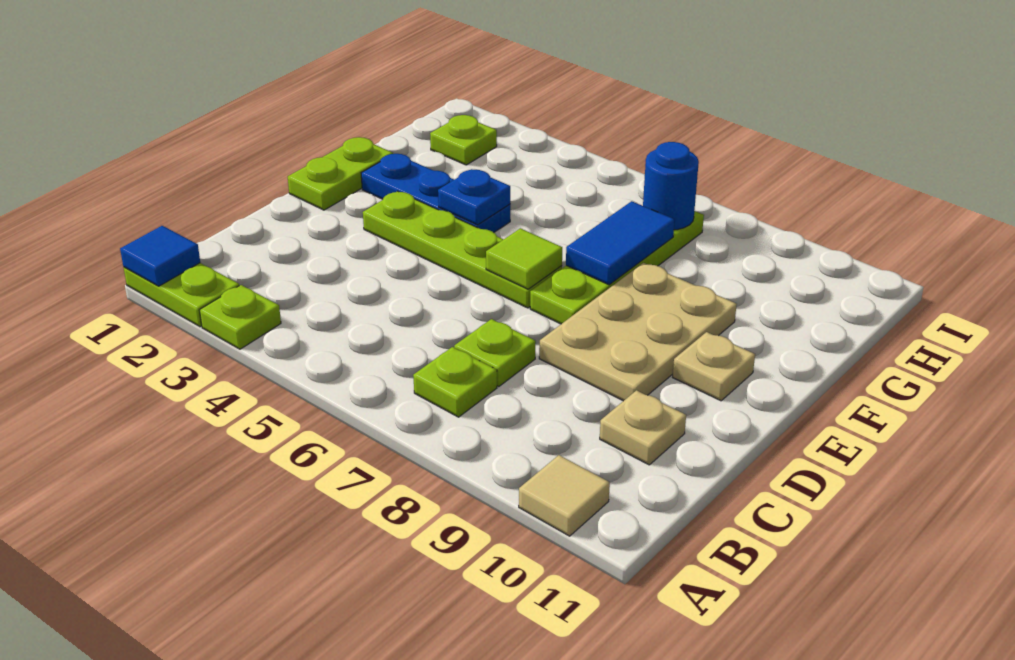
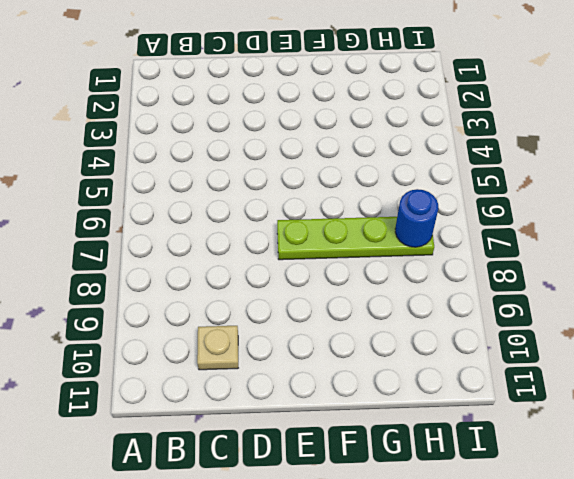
none -> lime plate A1:A2 level 1
none -> lime plate A3 level 1
none -> tan tile A10 level 1

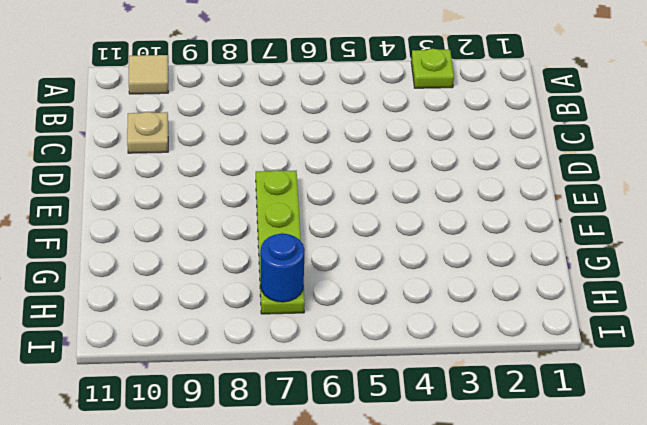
none -> lime plate A1:A2 level 1
none -> lime plate B7 level 1
none -> lime plate C7 level 1

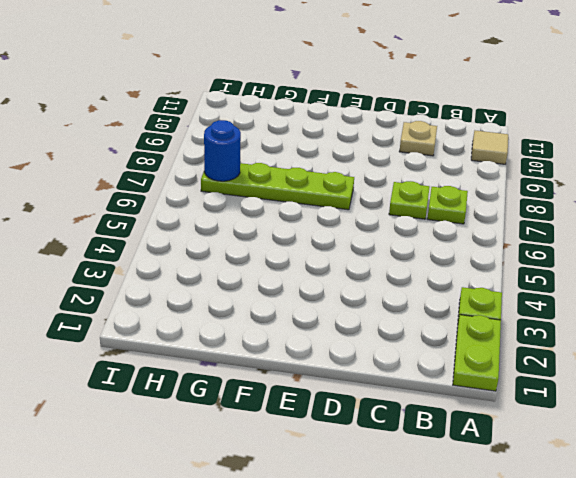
none -> tan plate D8:F9 level 1
none -> lime plate E1:F1 level 1
none -> lime plate E3:E6 level 1

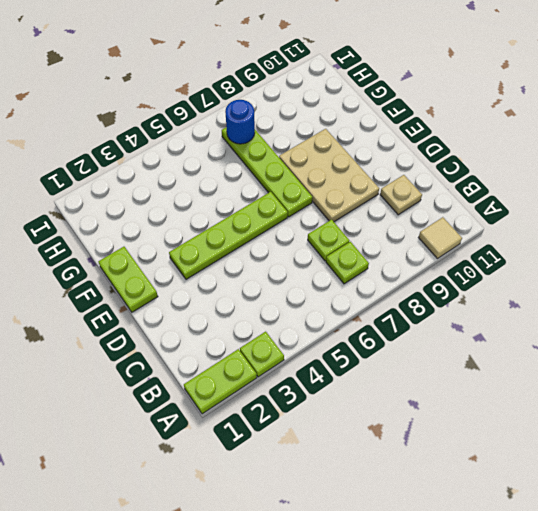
none -> tan plate E10 level 1
none -> blue plate F2:F4 level 1
none -> lime plate H2 level 1

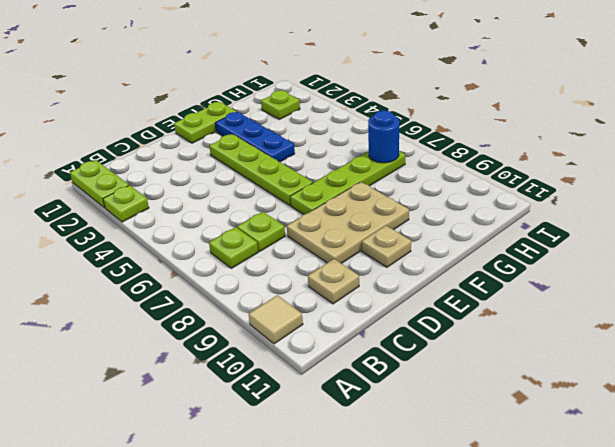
none -> blue tile A1 level 2
none -> lime tile E6 level 2
none -> blue plate F4 level 2

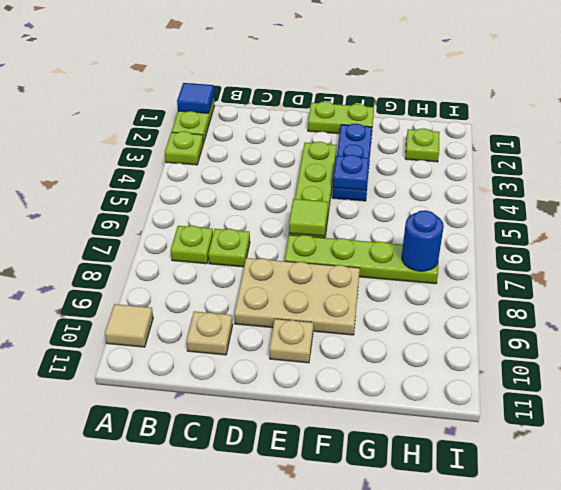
none -> blue tile F7:G7 level 2

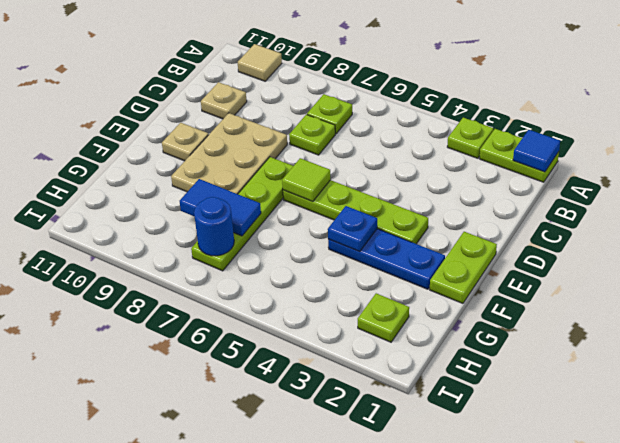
blue tile G7:G8 level 2 -> blue tile F7:G7 level 2

